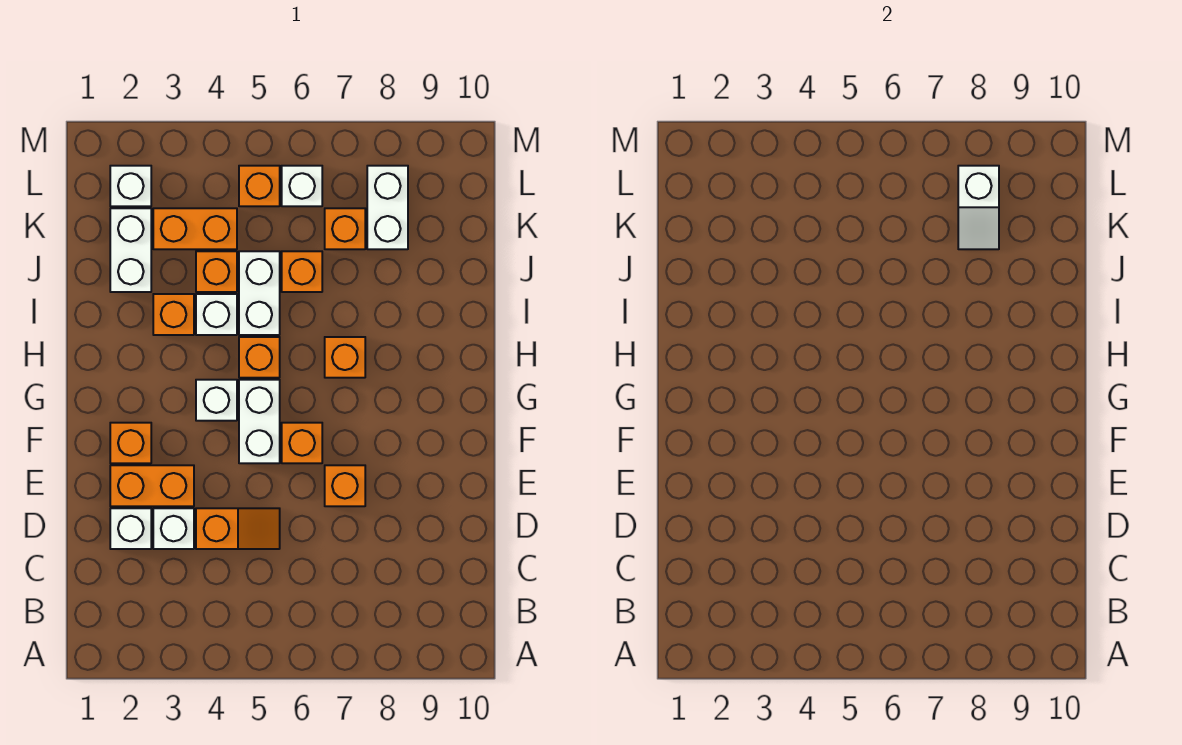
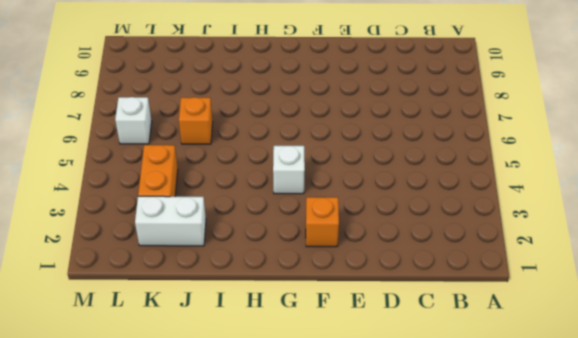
none -> white brick D2 level 1
none -> white brick D3 level 1
none -> orange slope D4:D5 level 1 top 4

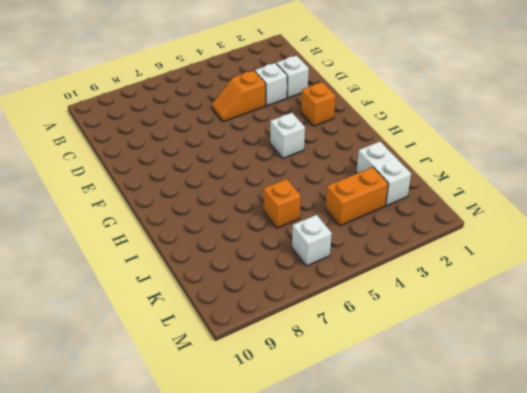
none -> orange brick E2:E3 level 1
none -> orange brick E7 level 1
none -> white brick F5:G5 level 1

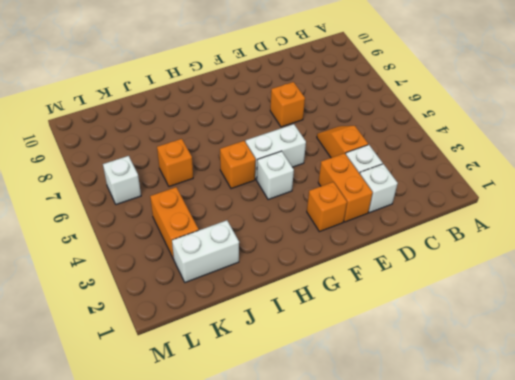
none -> orange brick F6 level 1
none -> orange brick H7 level 1
none -> orange brick I3 level 1

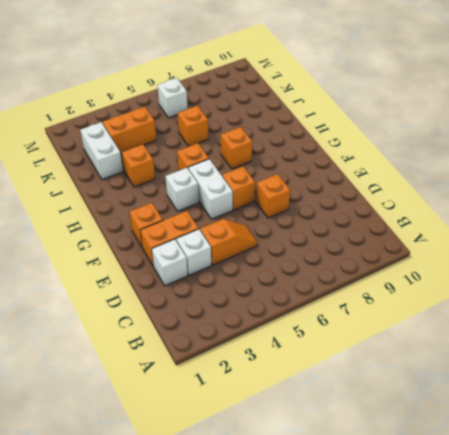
none -> white brick I4 level 1
none -> white brick I5:J5 level 1
none -> orange brick J4 level 1

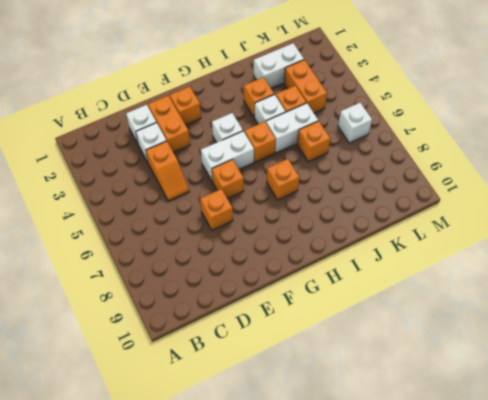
none -> orange brick K7 level 1
none -> white brick K8:L8 level 1
none -> white brick L2 level 1

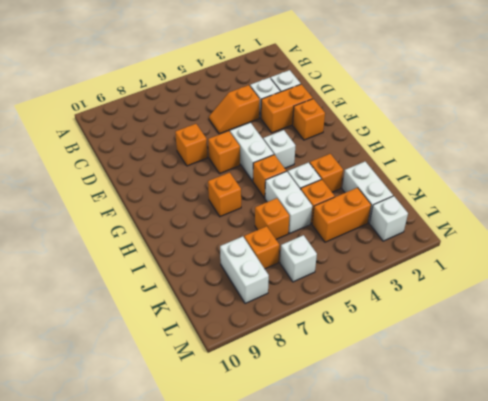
none -> orange brick L5 level 1
none -> white slope K8:L8 level 2 top L

